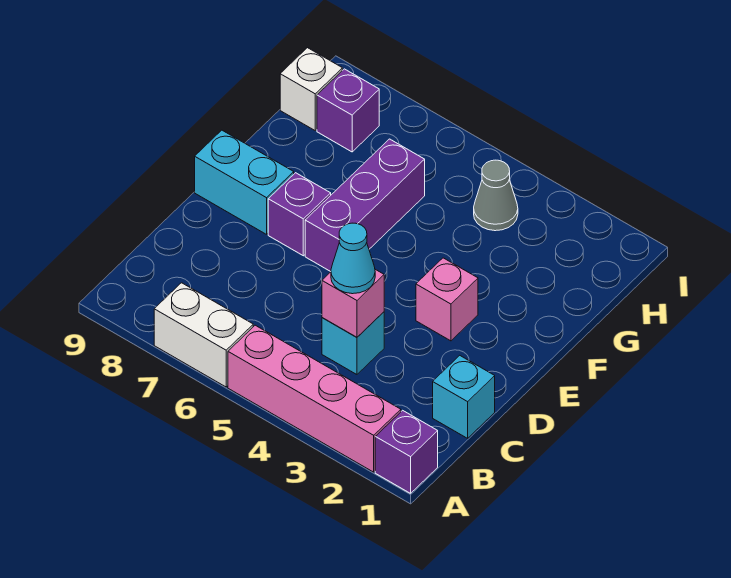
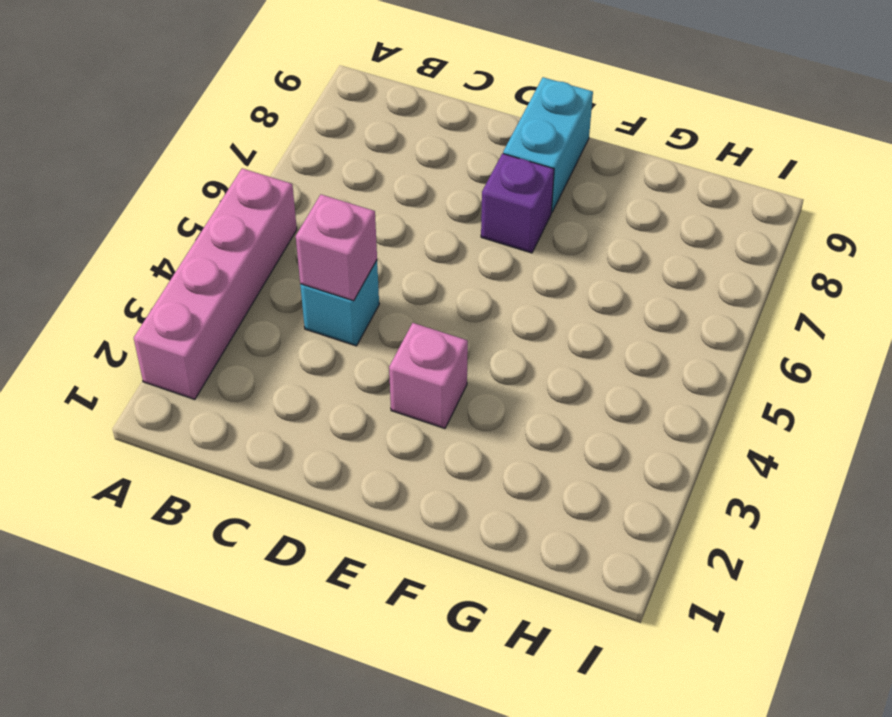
none -> purple brick A1 level 1
none -> white brick A6:A7 level 1
none -> cyan brick C1 level 1

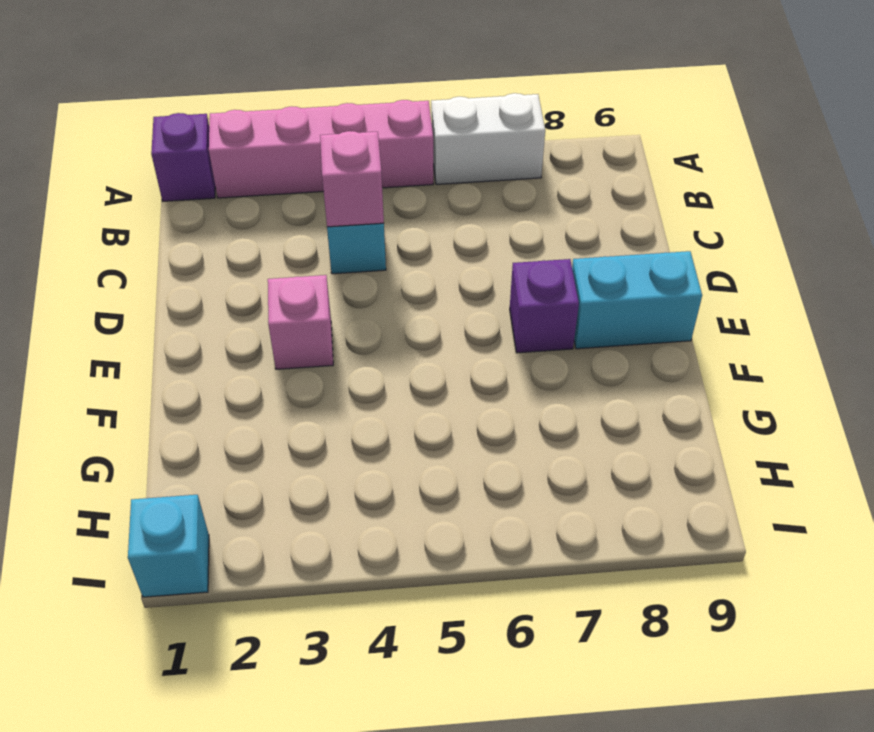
cyan brick I1 level 1 -> cyan brick C1 level 1
none -> purple brick E6:G6 level 1
none -> grey cone H4 level 1
none -> purple brick H8 level 1

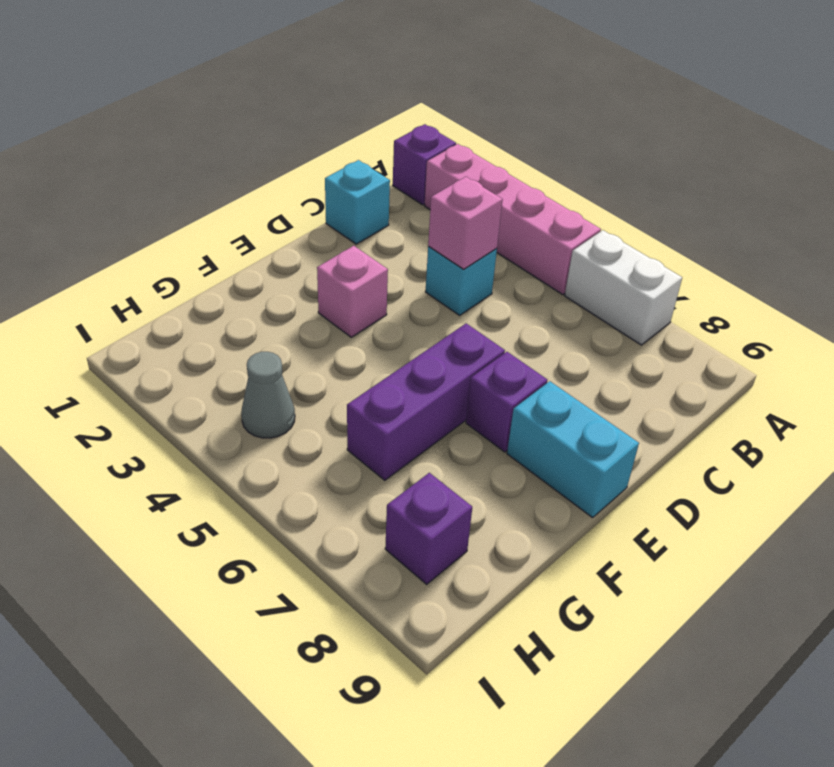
none -> white brick H9 level 1
none -> cyan cone C4 level 3

